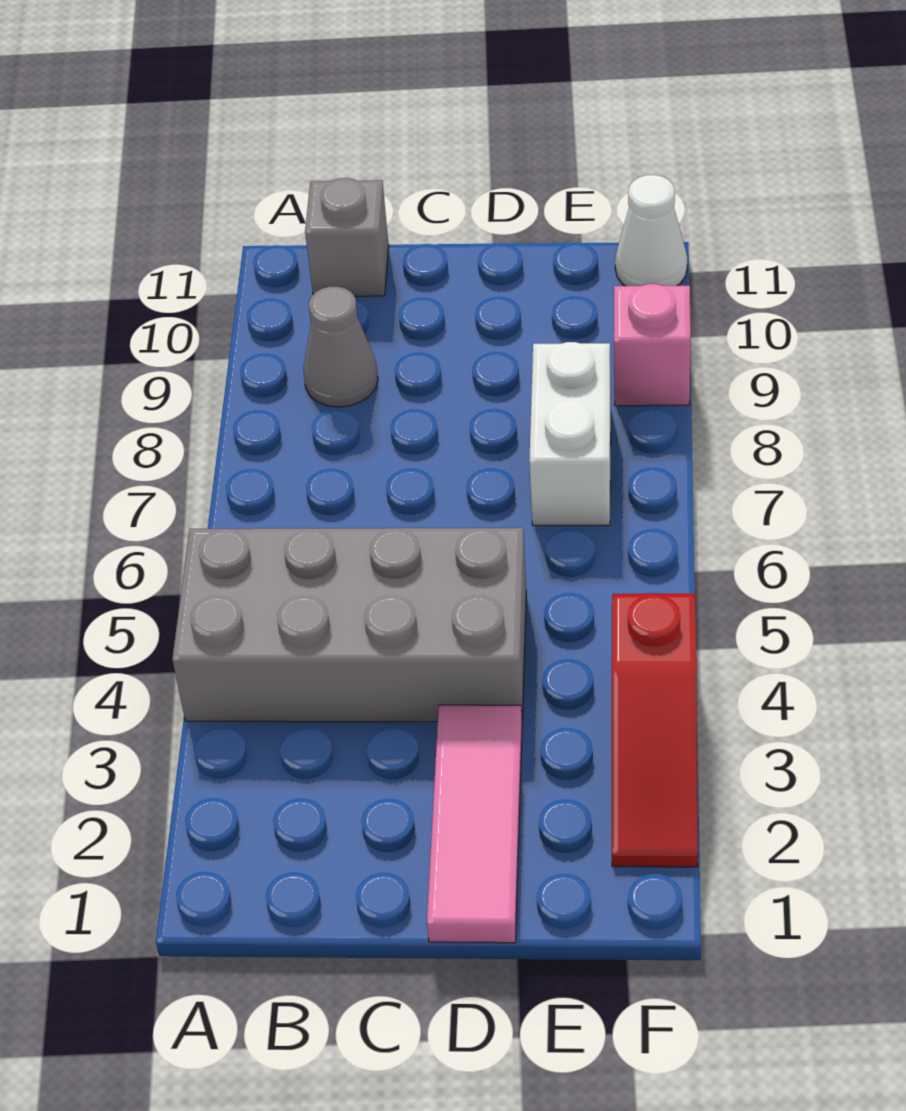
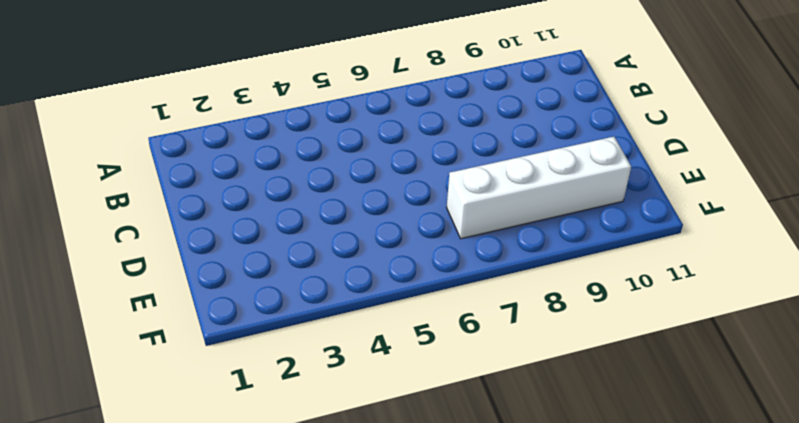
white brick E7:E10 level 1 -> white brick E7:E8 level 1
none -> grey brick A4:D5 level 1
none -> grey cone B9 level 1

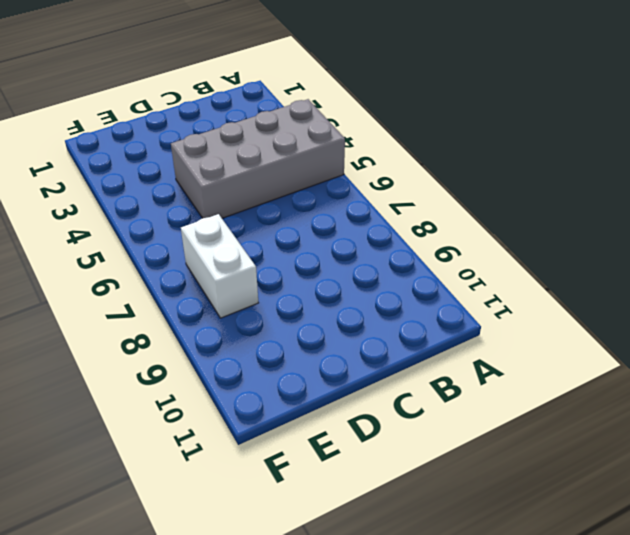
none -> grey cone B9 level 1
none -> grey brick B11 level 1

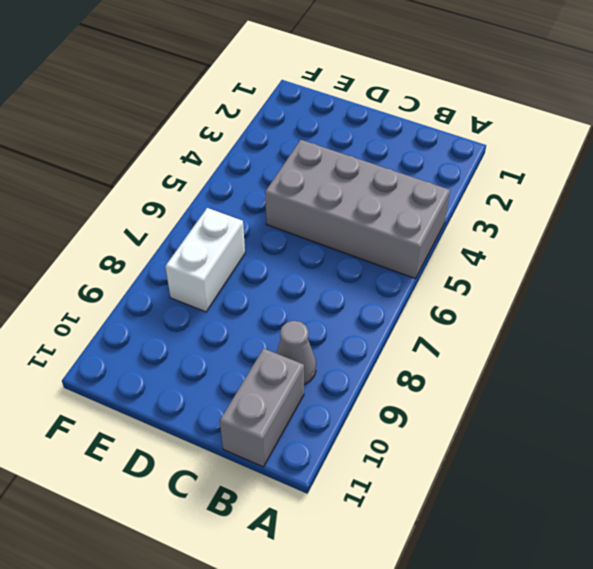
grey brick B10:B11 level 1 -> grey brick B11 level 1
none -> pink tile D1:D3 level 1
none -> red slope F2:F4 level 1 top 4

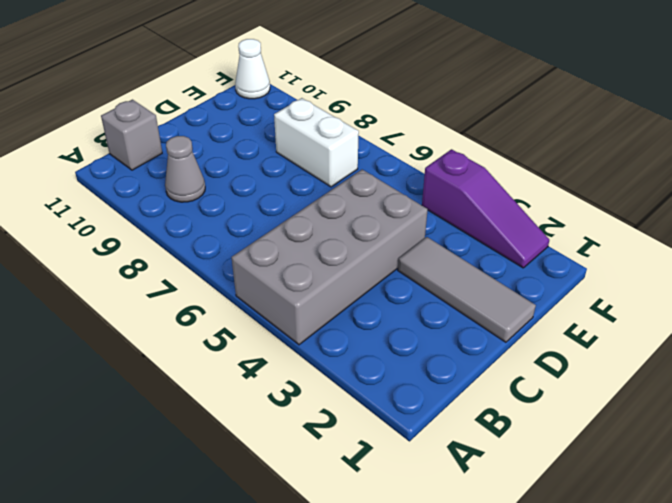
grey tile D1:D3 level 1 -> pink tile D1:D3 level 1
purple slope F2:F4 level 1 top 4 -> red slope F2:F4 level 1 top 4
none -> pink brick F9 level 1

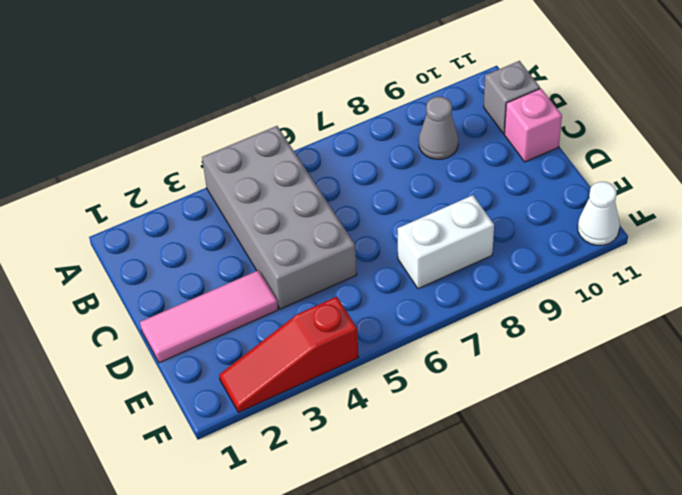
pink brick C11 level 1 -> pink brick F9 level 1

